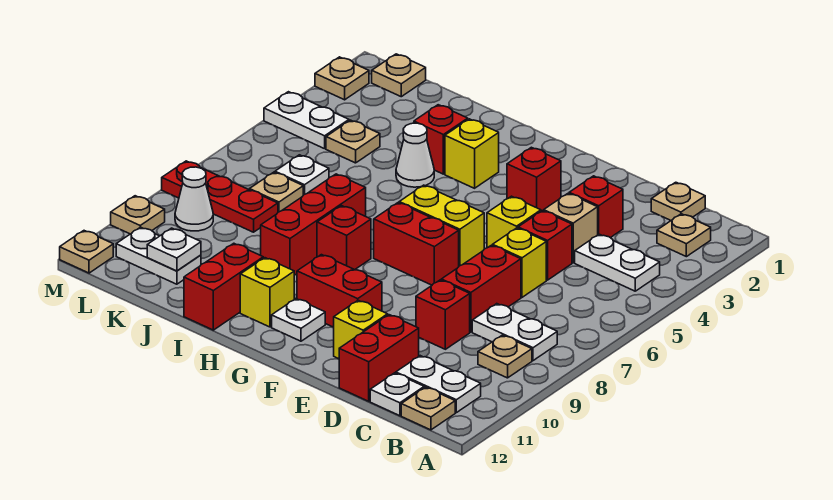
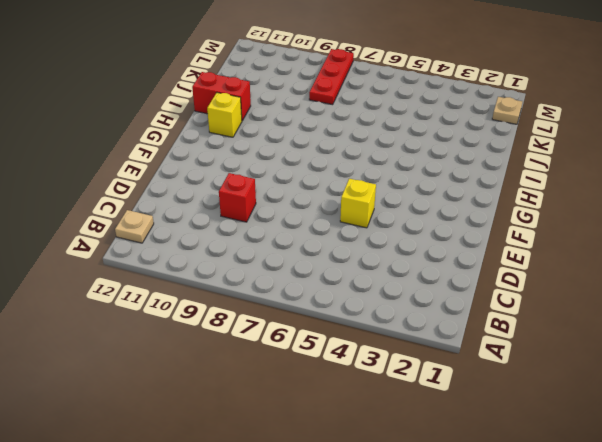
none -> tan plate B2 level 1
none -> white plate B4:C4 level 1
none -> white plate B8:C8 level 1
none -> tan plate B9 level 1

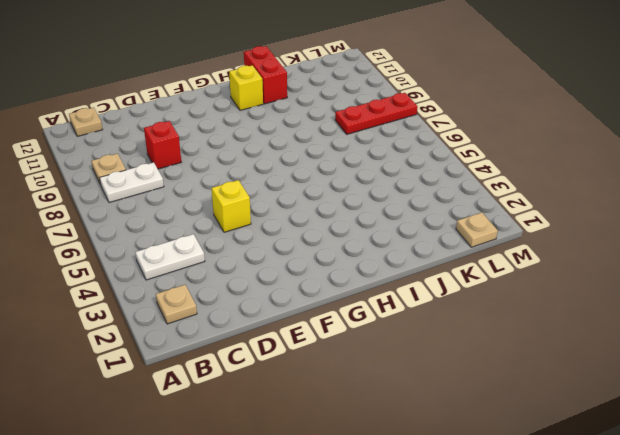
none -> white plate B11:C11 level 1
none -> tan plate C1 level 1
none -> white plate C12 level 1
none -> red brick D3 level 1

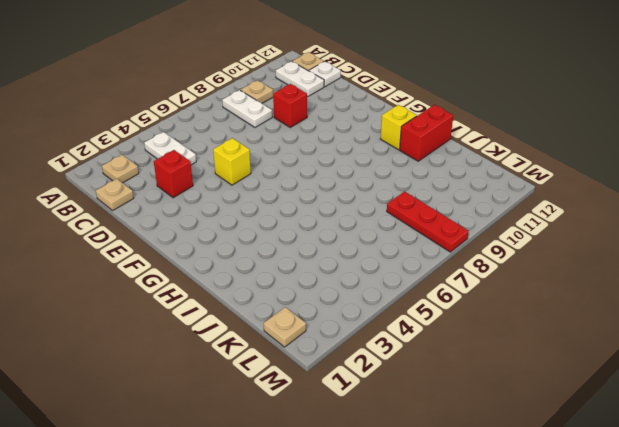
none -> tan brick D4 level 1
none -> red brick D5 level 1
none -> yellow brick D6 level 1
none -> red brick D7:D8 level 1

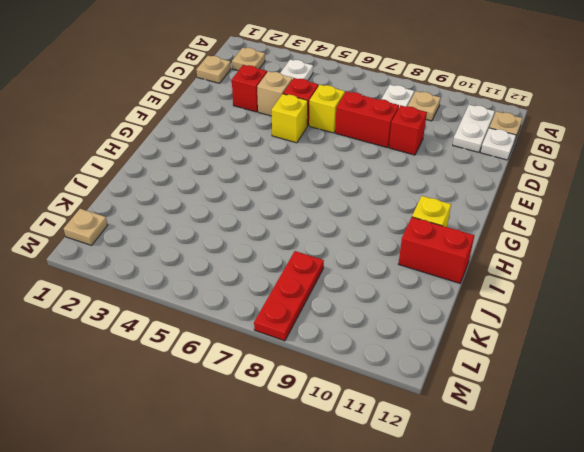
none -> red brick D11:D12 level 1
none -> yellow brick E11 level 1
none -> red brick F3 level 1
none -> yellow brick F6:G6 level 1

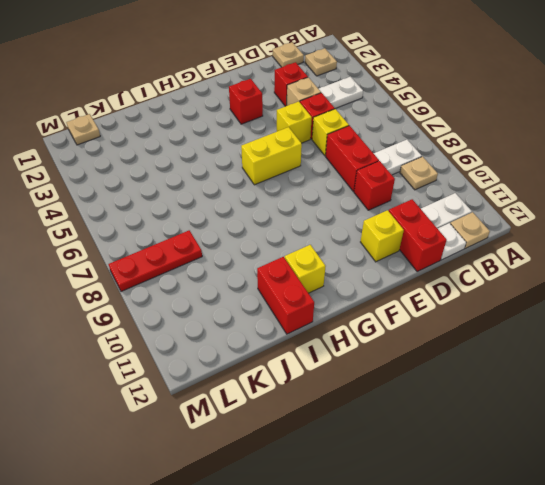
none -> red brick F7:G7 level 1
none -> red brick F10:G10 level 1
none -> white plate G11 level 1
none -> yellow brick H3 level 1

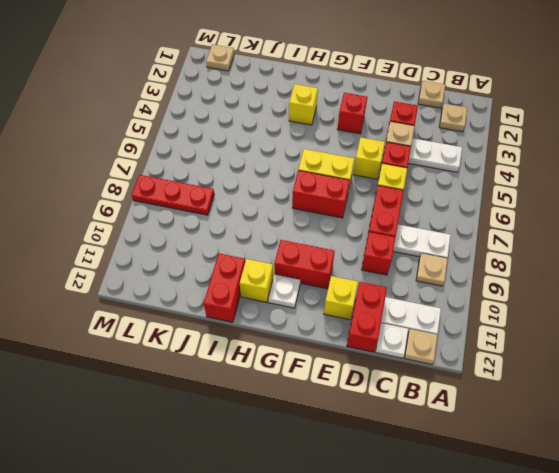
none -> red brick H8 level 1
none -> red brick I3 level 1
none -> white cone I4 level 1
none -> red brick I7:I9 level 1

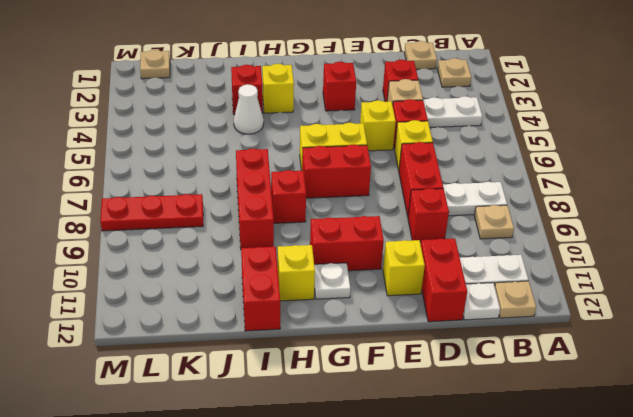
none -> tan plate K4 level 1
none -> white plate K6 level 1
none -> tan plate K7 level 1
none -> white plate K11:L11 level 1

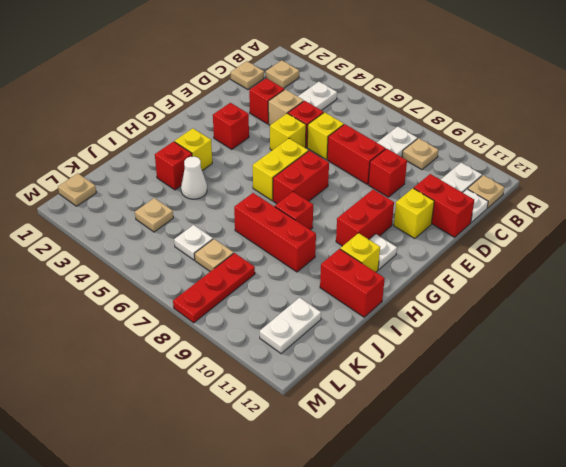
none -> white plate L4:M4 level 1
none -> white cone L9 level 1
none -> tan plate M2 level 1
none -> tan plate M10 level 1

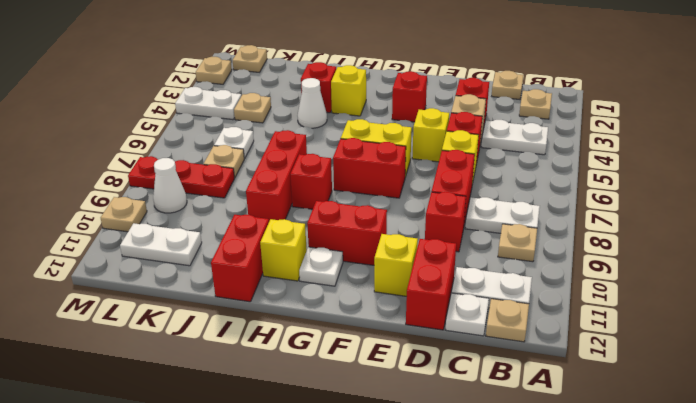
none -> tan plate M12 level 1
none -> white plate K11 level 2

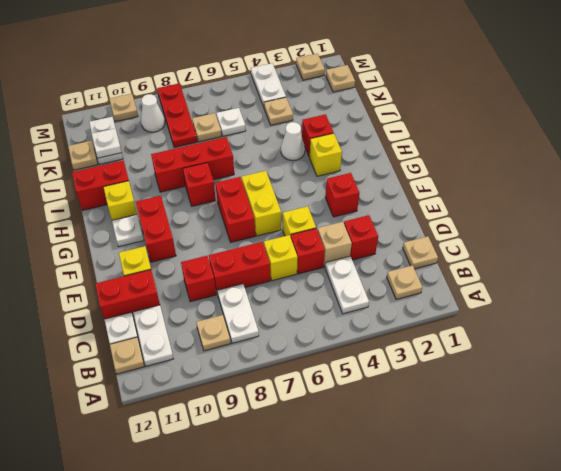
tan plate K12 level 1 -> tan plate M12 level 1

